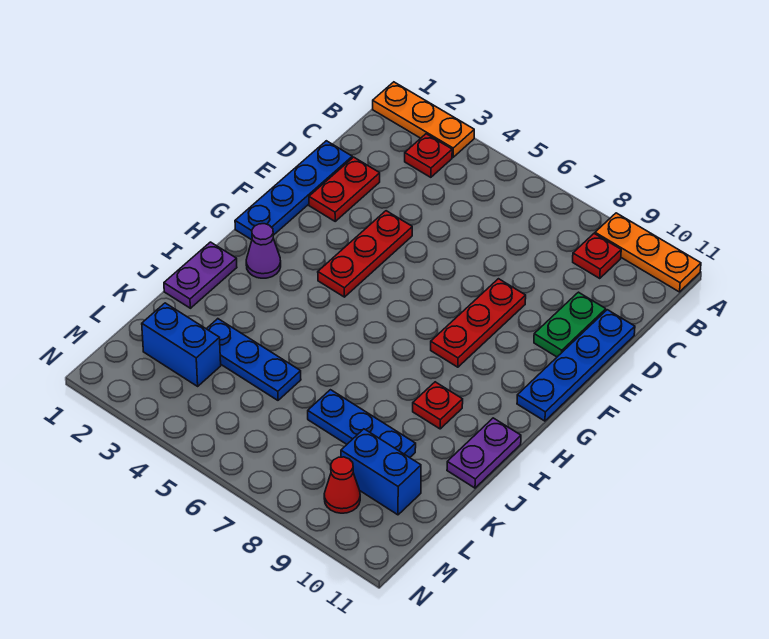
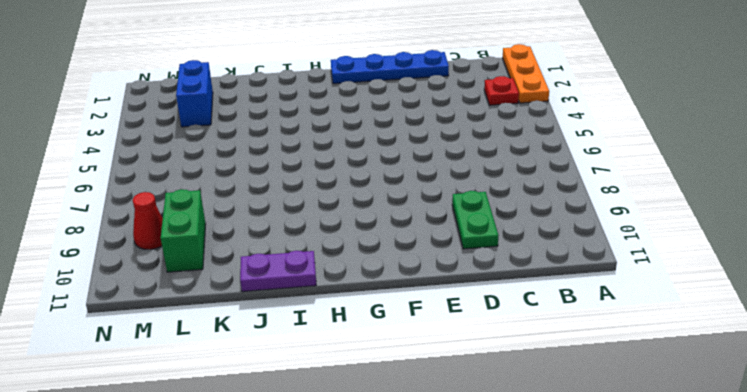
green plate D9:D10 level 1 -> green plate D10:E10 level 1
green brick L9:L10 level 1 -> blue brick L9:L10 level 1
none -> orange plate A9:A11 level 1
none -> red plate B9 level 1
none -> red plate D2:E2 level 1

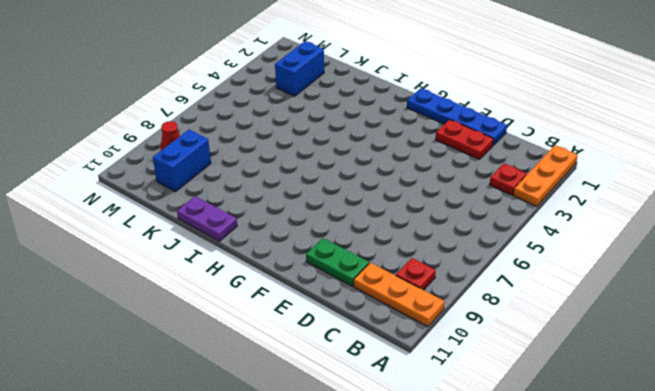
orange plate A10:C10 level 1 -> orange plate A9:A11 level 1
none -> blue plate D11:G11 level 1
none -> red plate E4:G4 level 1
none -> red plate E8:G8 level 1

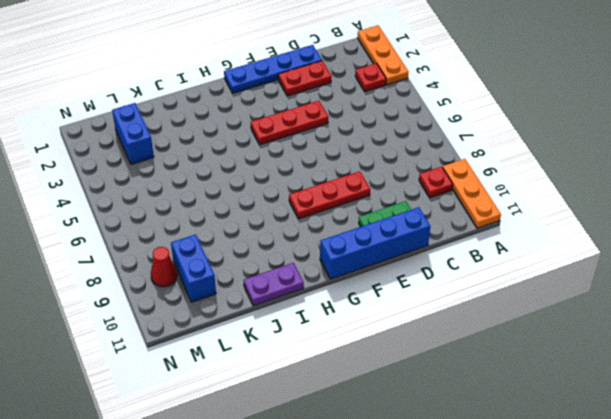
blue brick D11:G11 level 1 -> blue plate D11:G11 level 1
none -> purple cone H2 level 1
none -> purple plate I1:J1 level 1
none -> red plate I9 level 1

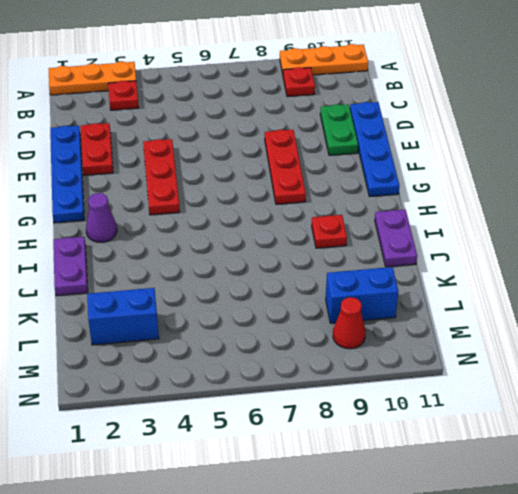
none -> blue plate K3:K5 level 1
none -> blue plate K7:K9 level 1

